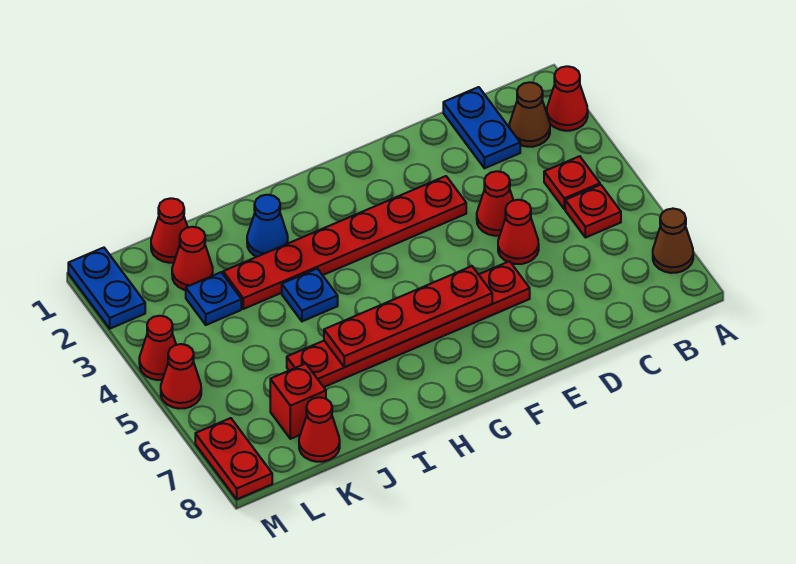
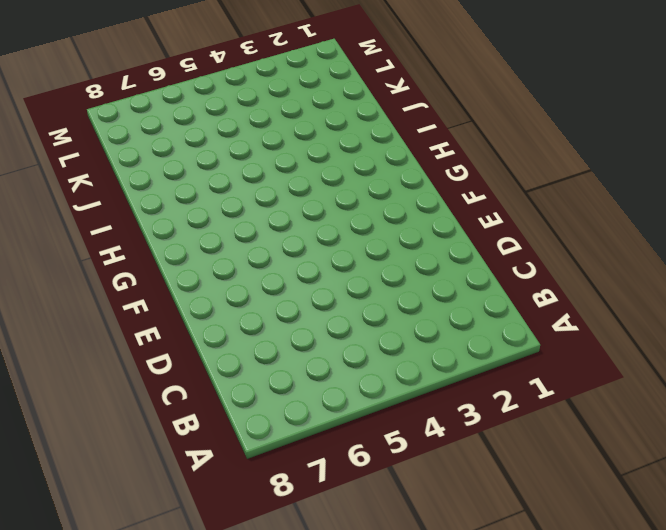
none -> red cone A2 level 1
none -> brown cone A7 level 1
none -> brown cone B2 level 1

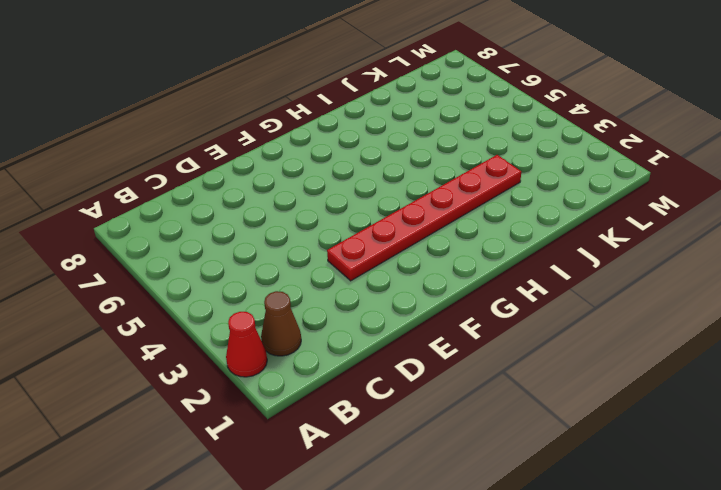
none -> brown cone A7 level 1
none -> red plate B4 level 1
none -> red plate B5 level 1

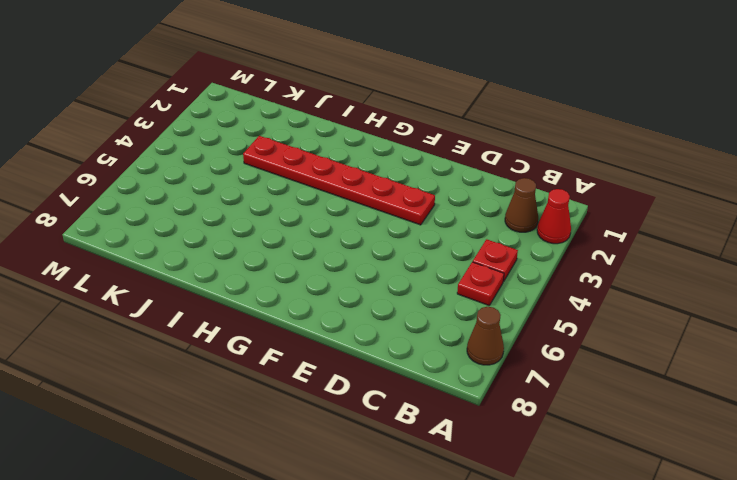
none -> blue plate C1:C2 level 1
none -> red cone D4 level 1
none -> red cone D5 level 1

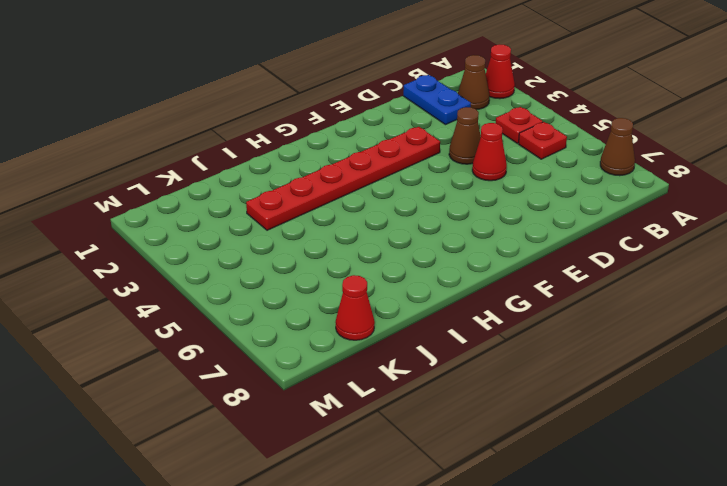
brown cone D4 level 1 -> red cone D4 level 1
none -> red plate E6:J6 level 1
none -> blue cone I2 level 1
none -> blue plate I4 level 1

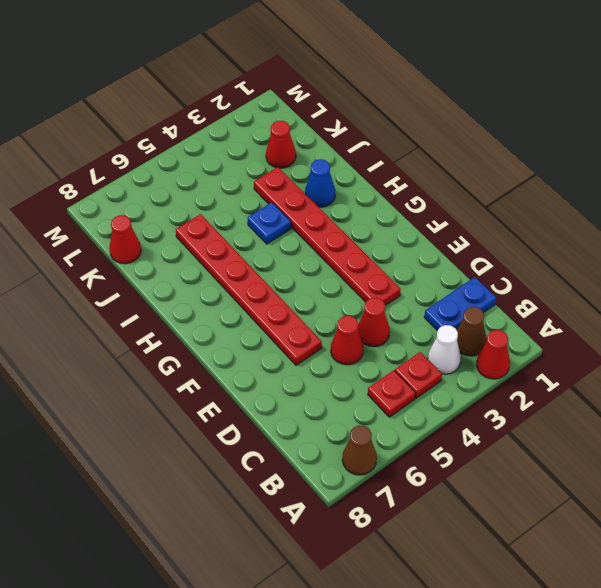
white cone B3 level 1 -> none
none -> red cone K1 level 1
none -> blue plate K3 level 1
none -> red brick K7 level 1

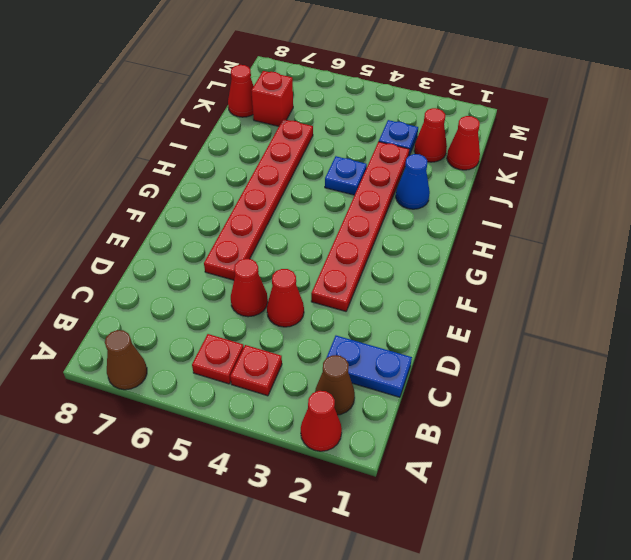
none -> blue plate M1:M2 level 1
none -> red cone M4 level 1
none -> red cone M5 level 1

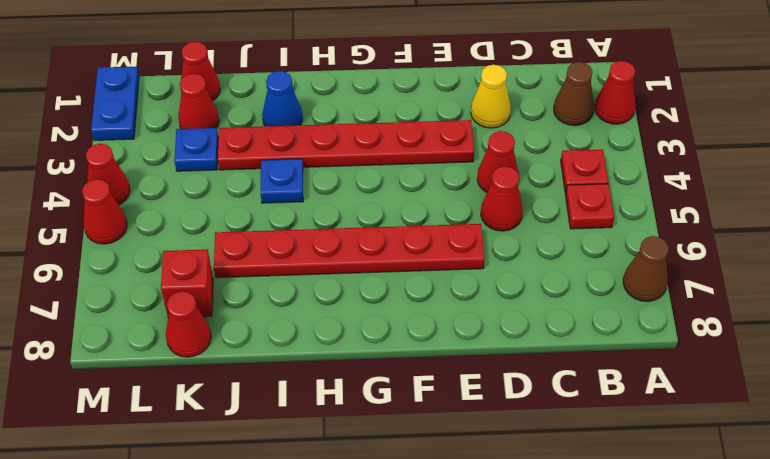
yellow cone D2 level 1 -> none
none -> blue plate C1:C2 level 1
none -> red plate M7:M8 level 1
none -> red plate F6:I6 level 2

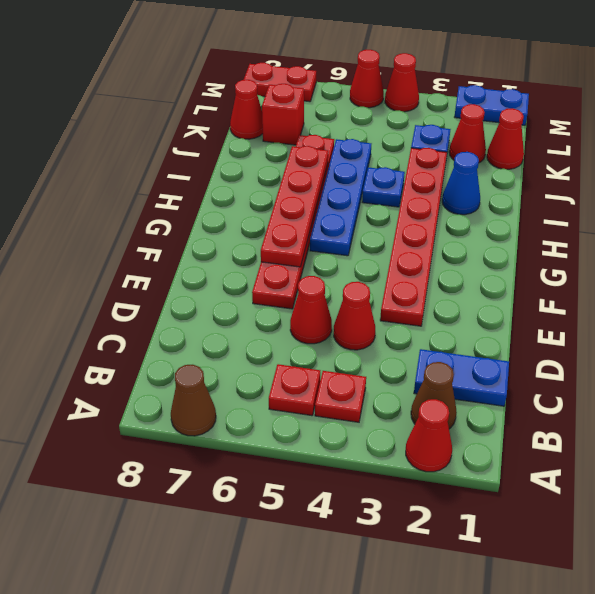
blue plate G5:J5 level 1 -> none

